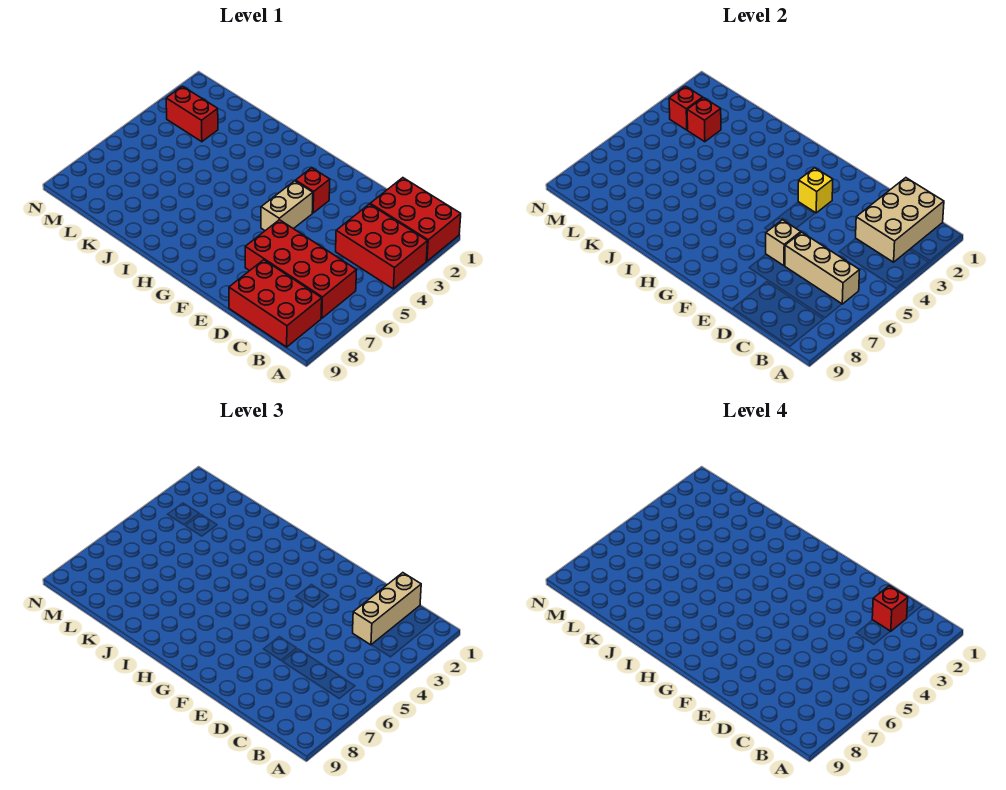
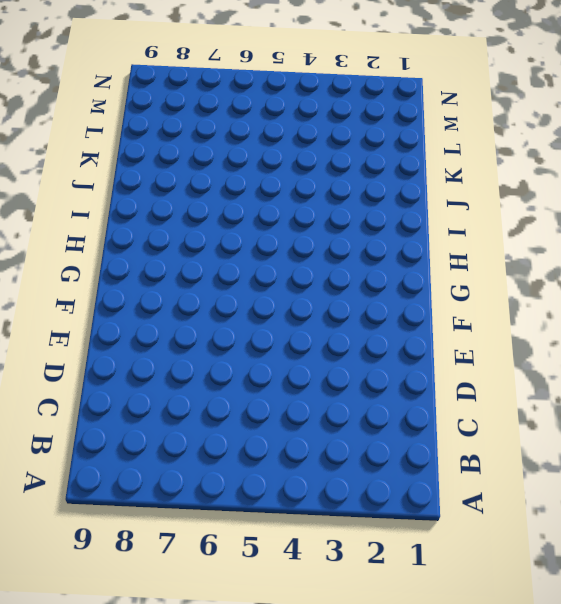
none -> red brick A1:C2 level 1
none -> red brick A3:C4 level 1
none -> red brick B6:E7 level 1

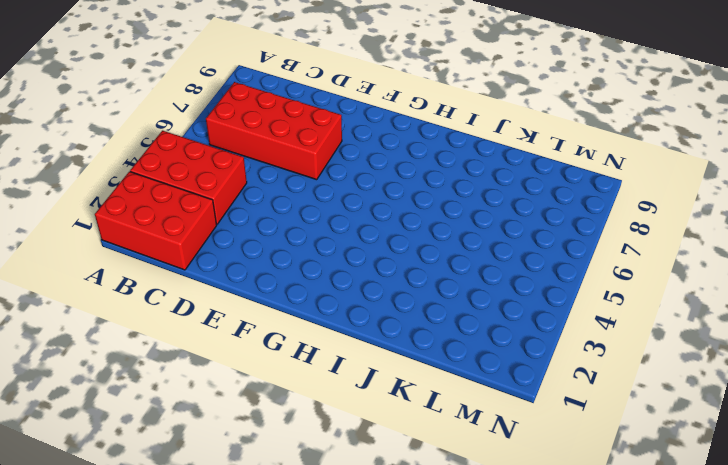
none -> red brick B8:D9 level 1
none -> red brick F3 level 1
none -> tan brick F4:F5 level 1

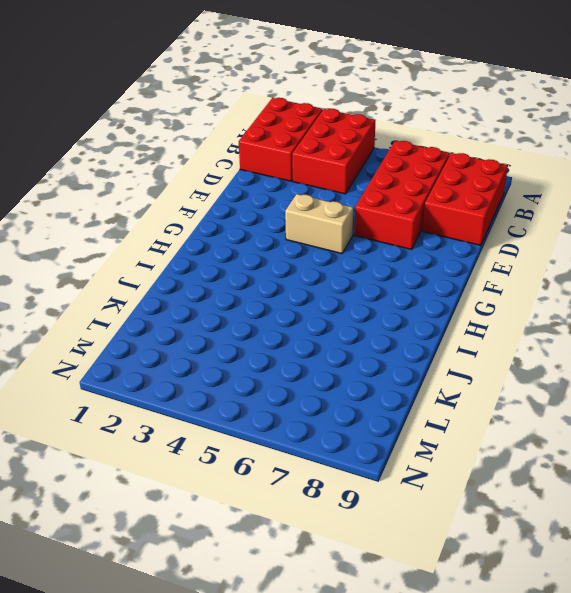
none -> red brick F3 level 1
none -> red brick L3:M3 level 1
none -> tan brick B1:C3 level 2

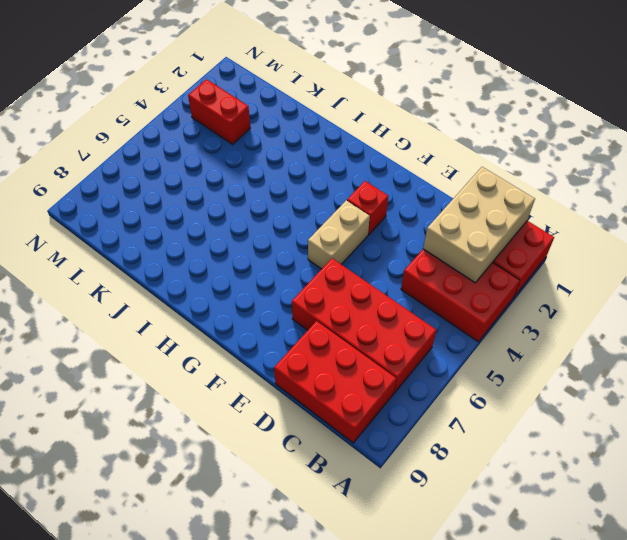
none -> tan brick B6:D6 level 2
none -> tan brick E6 level 2
none -> yellow brick F3 level 2

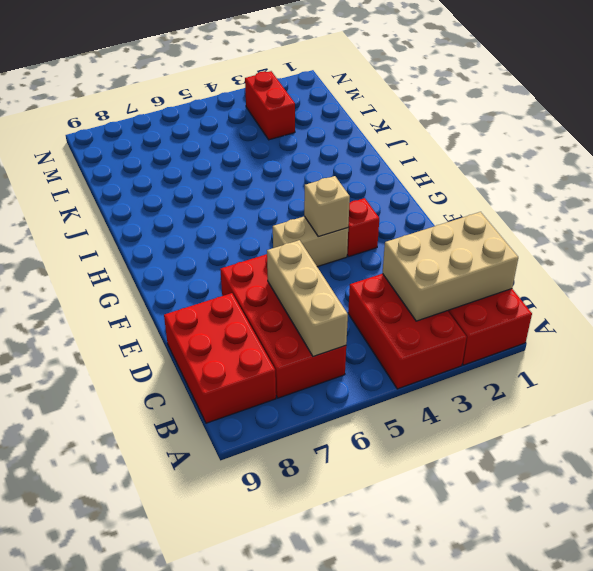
tan brick F4 level 2 -> tan brick E6 level 2
none -> yellow brick F3 level 2
none -> red brick L3 level 2
none -> red brick M3 level 2

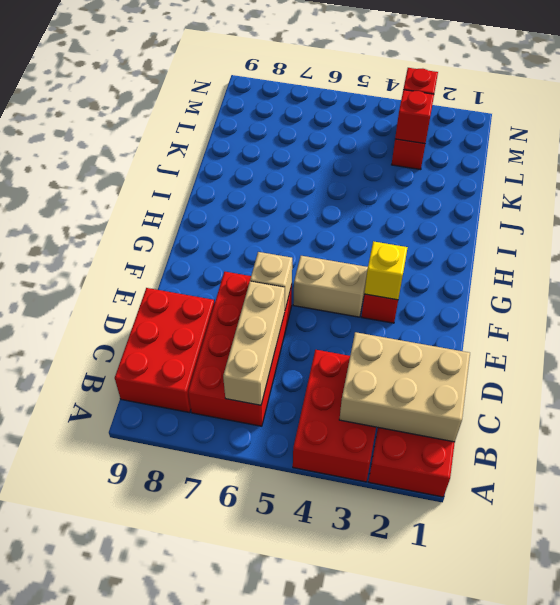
none -> tan brick C1:C3 level 3
none -> red brick C2 level 4

